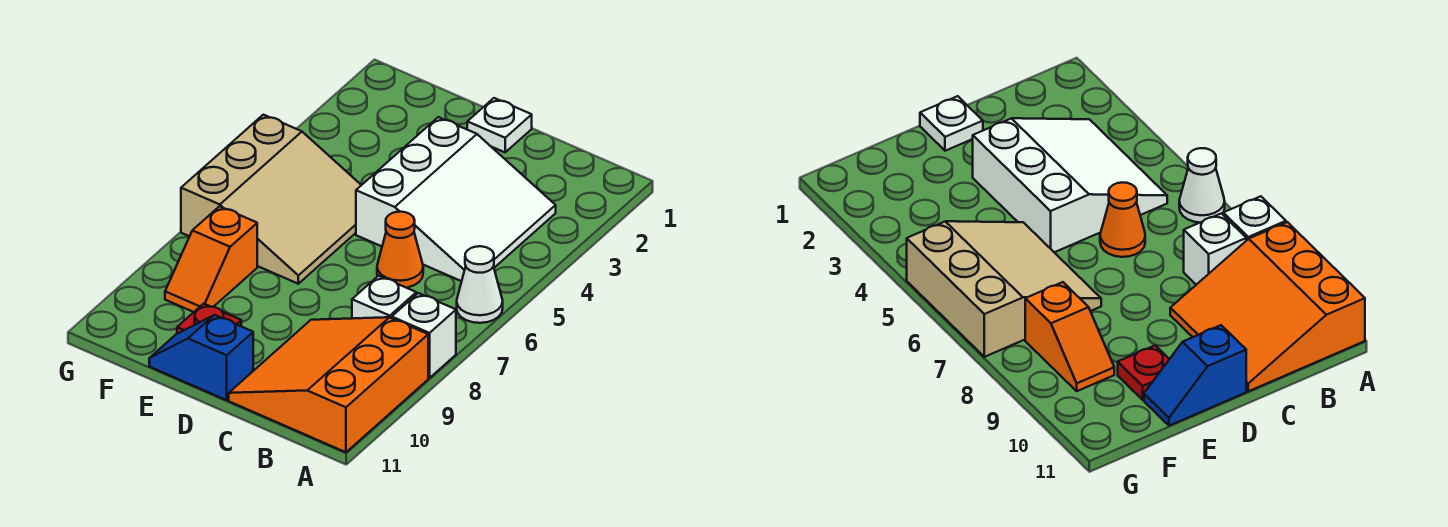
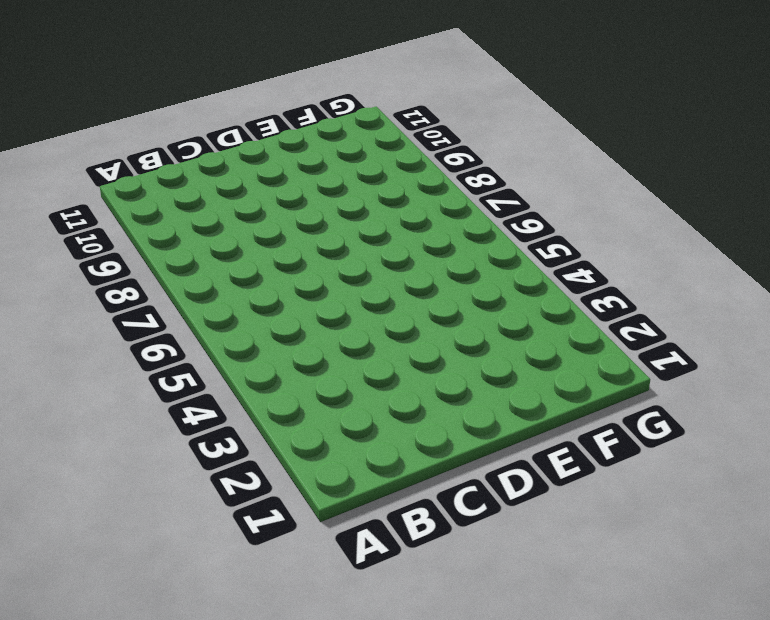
none -> white cone A6 level 1
none -> white brick A8 level 1

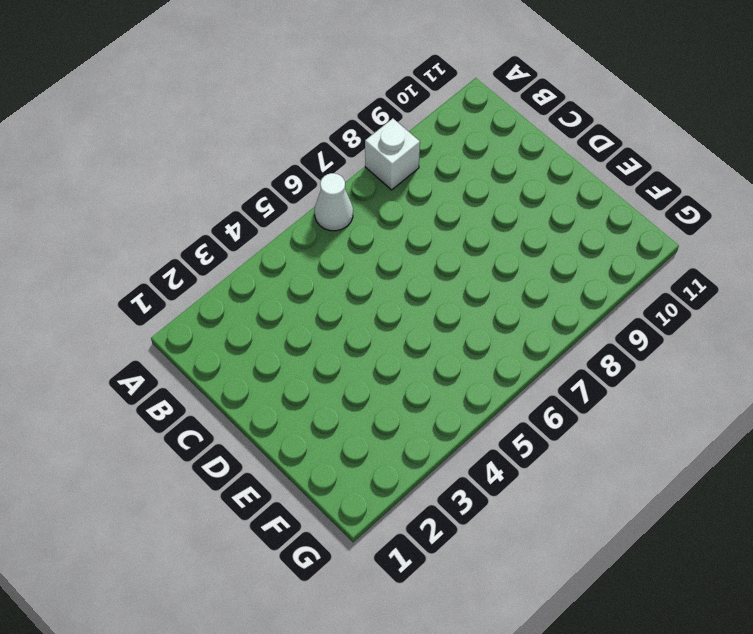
none -> orange slope A9:C11 level 1 top A
none -> white slope B3:D5 level 1 top D

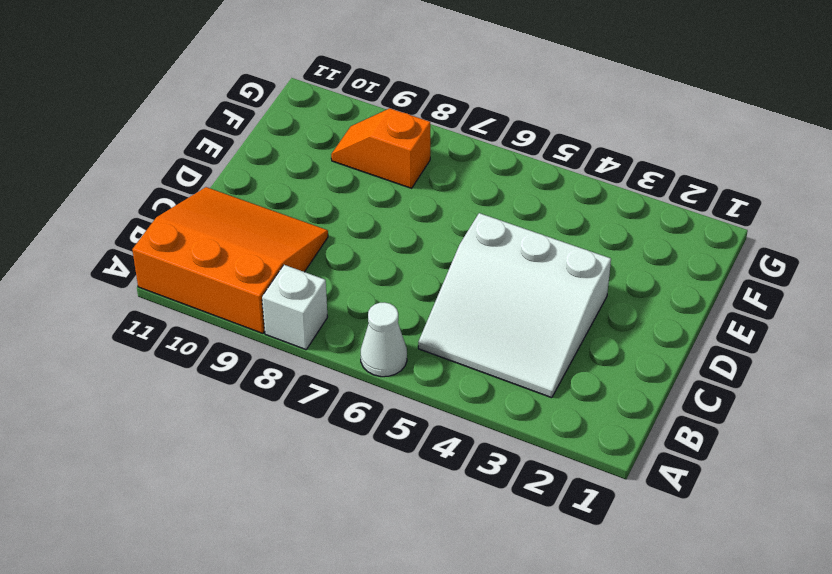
none -> white brick B8 level 1
none -> orange cone C6 level 1

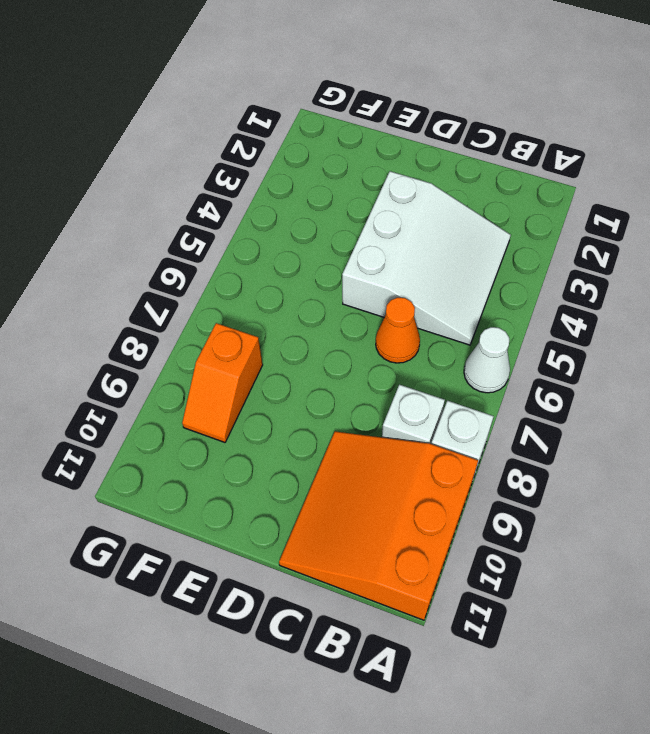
none -> white plate D1 level 1
none -> blue slope D11:E11 level 1 top D

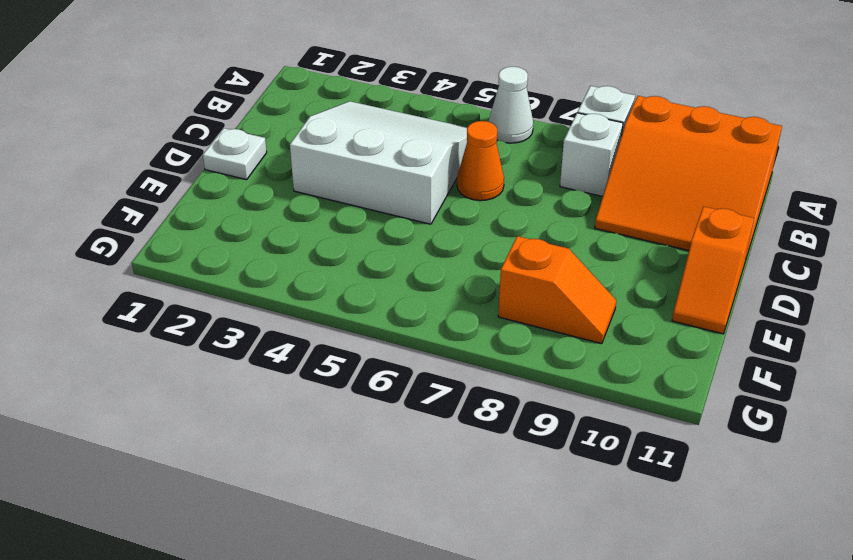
orange slope D11:E11 level 1 top D -> blue slope D11:E11 level 1 top D
none -> tan slope E5:G7 level 1 top G
none -> red plate E10 level 1

